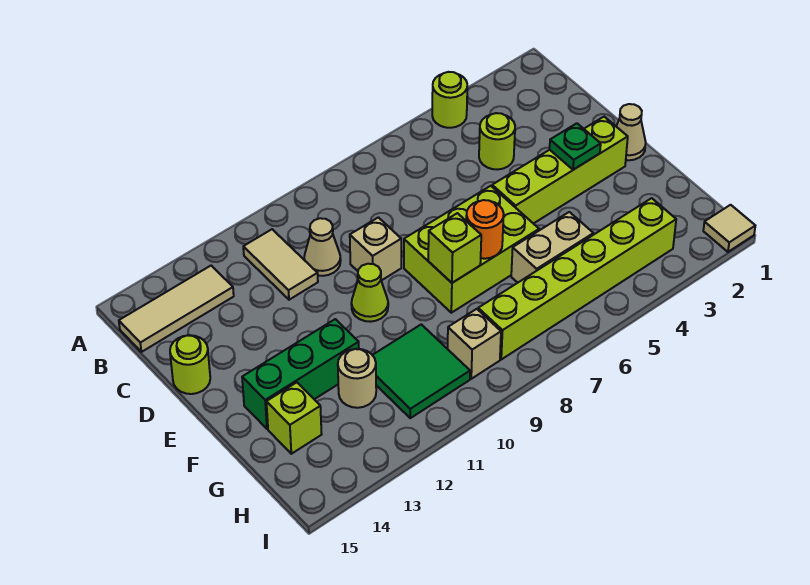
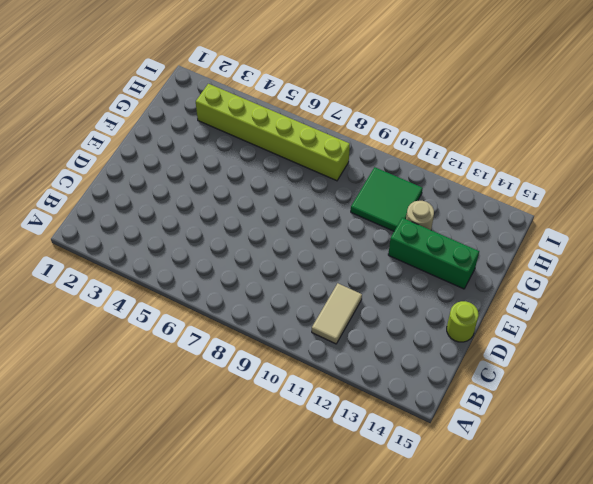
none -> lime round brick A4 level 1
none -> tan tile B13:B15 level 1
none -> lime round brick C4 level 1

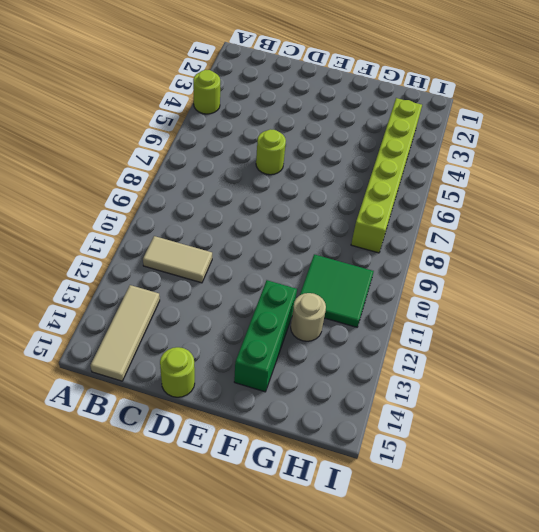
lime round brick D6 level 1 -> lime round brick C4 level 1
none -> tan cone C10 level 1
none -> tan brick D9 level 1
none -> tan cone E1 level 1

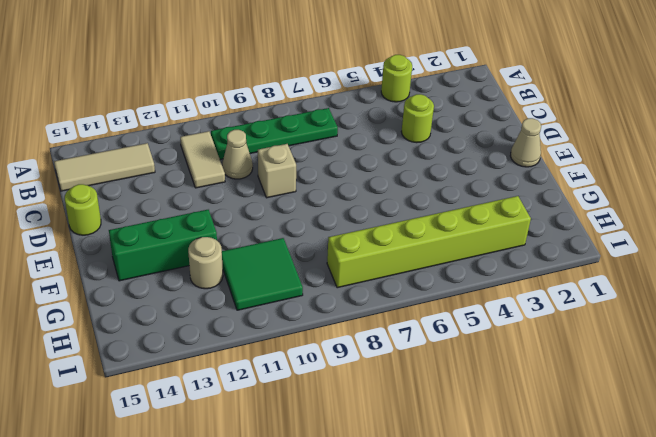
green plate B7:B10 level 1 -> none
none -> lime brick E2:E5 level 1
none -> lime brick E6:F8 level 1
none -> lime cone E10 level 1

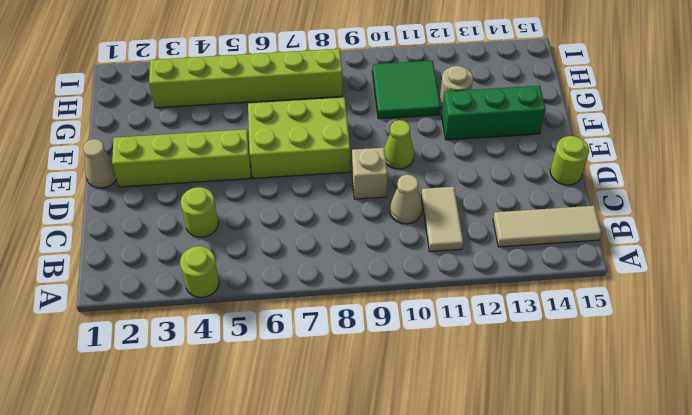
none -> tan brick G5:G6 level 1
none -> lime brick G14 level 1
none -> tan brick H9 level 1

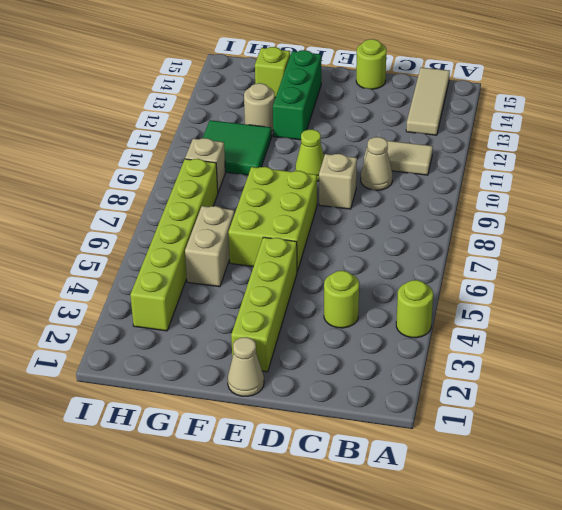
none -> tan tile I1 level 1
none -> green plate E3 level 2
none -> orange round brick F7 level 2

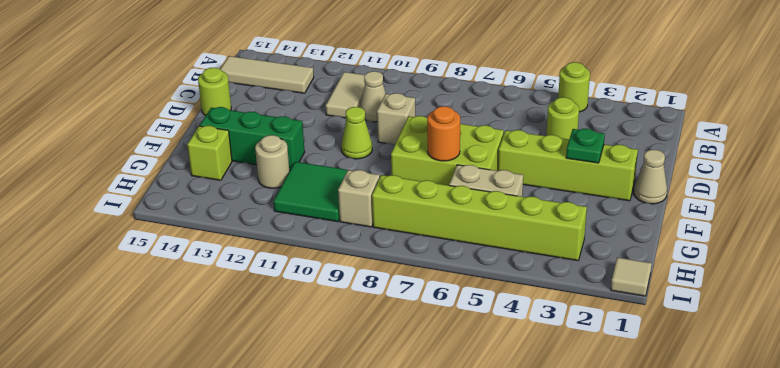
none -> lime brick F8 level 2

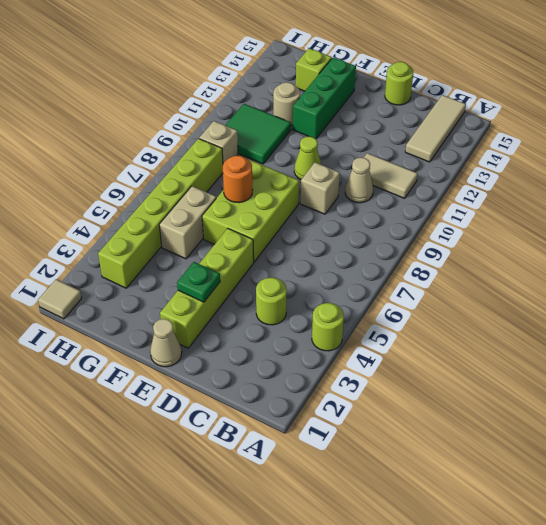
none -> lime brick F8 level 2

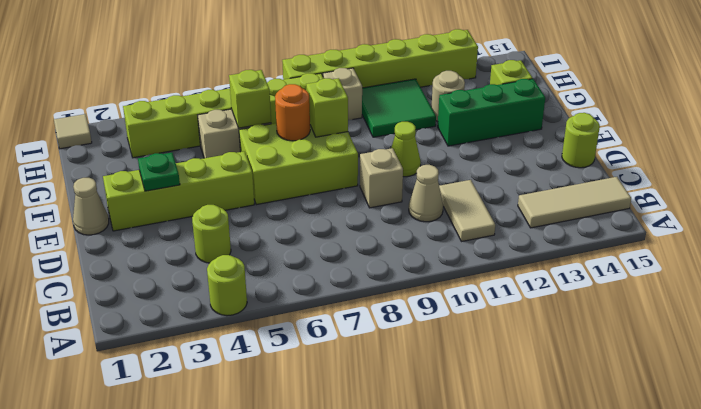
lime brick G6 level 2 -> none
lime brick I8:I13 level 1 -> none

